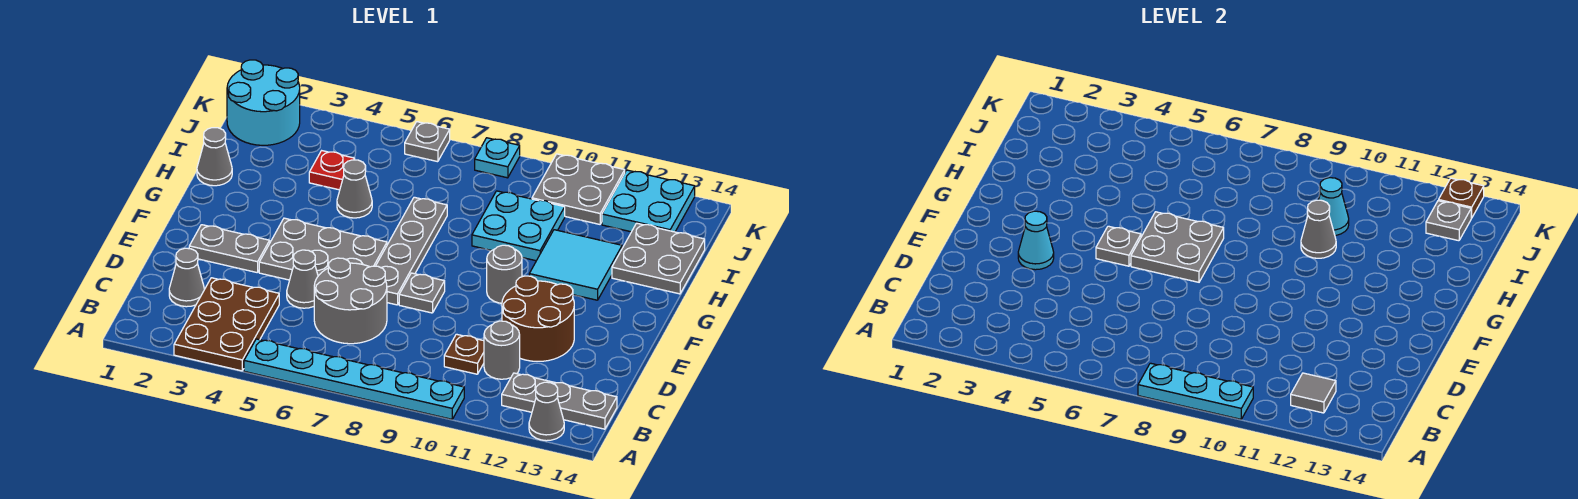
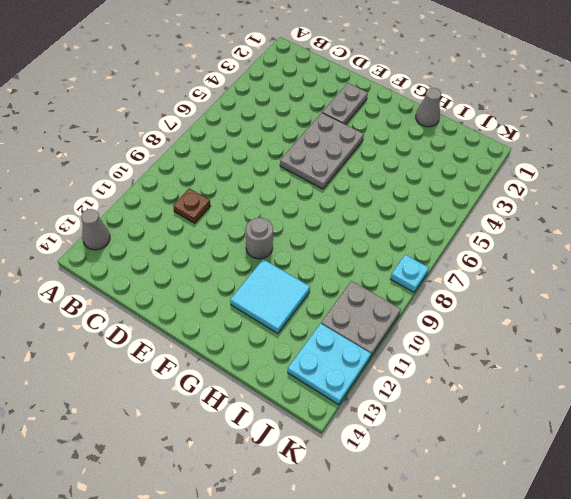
none -> brown plate A3:C4 level 1
none -> cyan plate A5:A10 level 1
none -> grey plate B12:B14 level 1
none -> grey cone C2 level 1

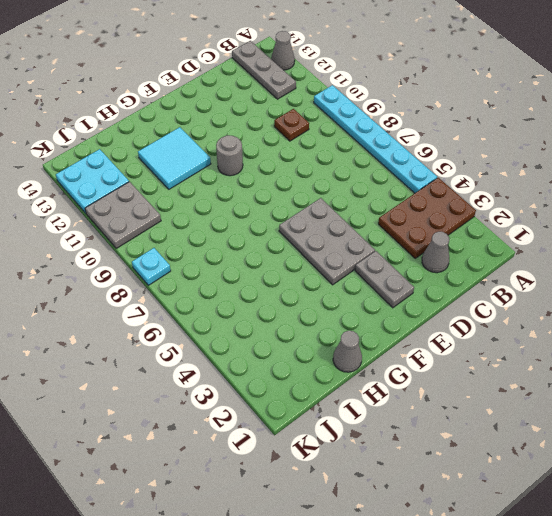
none -> grey round brick C6:D7 level 1
none -> grey round brick C11 level 1
none -> grey cone D5 level 1
none -> brown round brick D11:E12 level 1

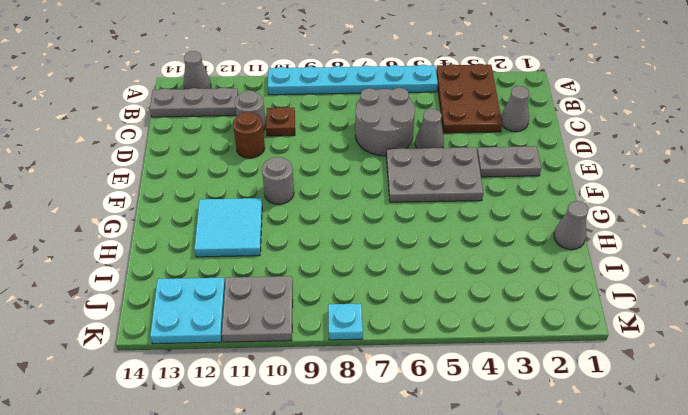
brown round brick D11 level 1 -> brown round brick D11:E12 level 1
none -> grey plate E7:H7 level 1
none -> grey plate E8 level 1
none -> grey cone H5 level 1
none -> cyan plate H9:I10 level 1

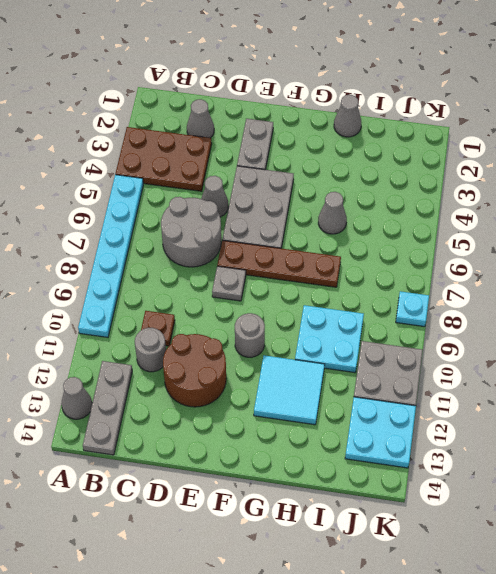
brown plate E7:H7 level 1 -> grey plate E7:H7 level 1
none -> grey plate H13:I14 level 1
none -> red plate I4 level 1
none -> cyan round brick J1:K2 level 1
none -> grey plate K6 level 1

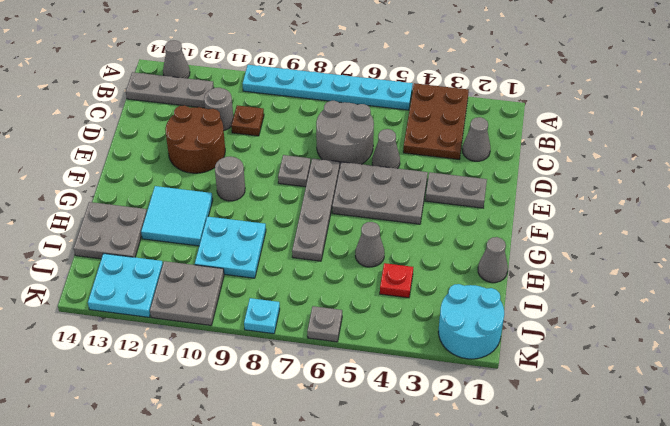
none -> cyan plate A8:A10 level 2
none -> grey tile B12 level 2
none -> cyan cone E3 level 2
none -> grey plate F5 level 2

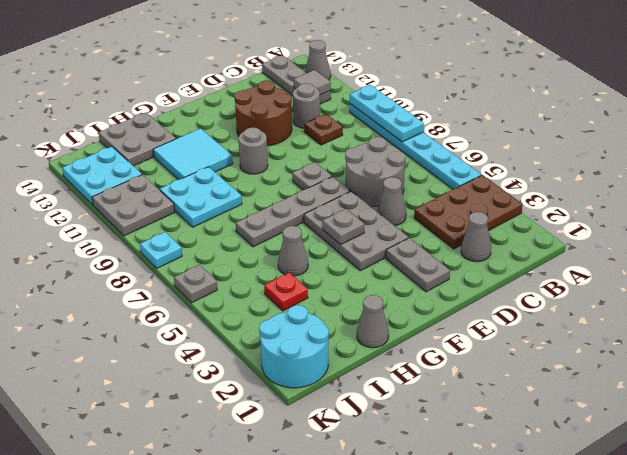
none -> cyan cone E3 level 2
none -> grey plate F6:G7 level 2
none -> grey cone H10 level 2
none -> cyan cone I10 level 2

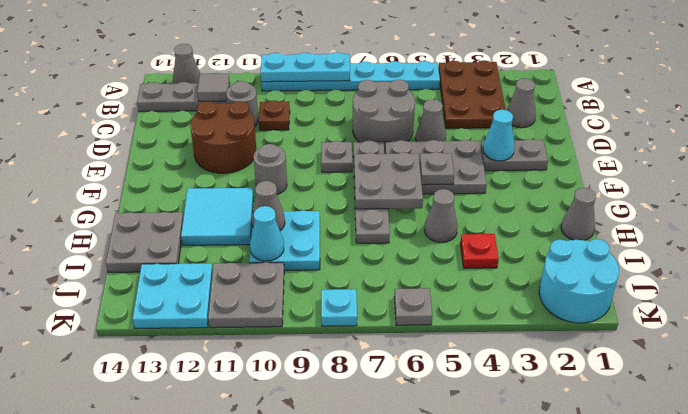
none -> grey plate J13 level 2
none -> brown plate K13 level 2

